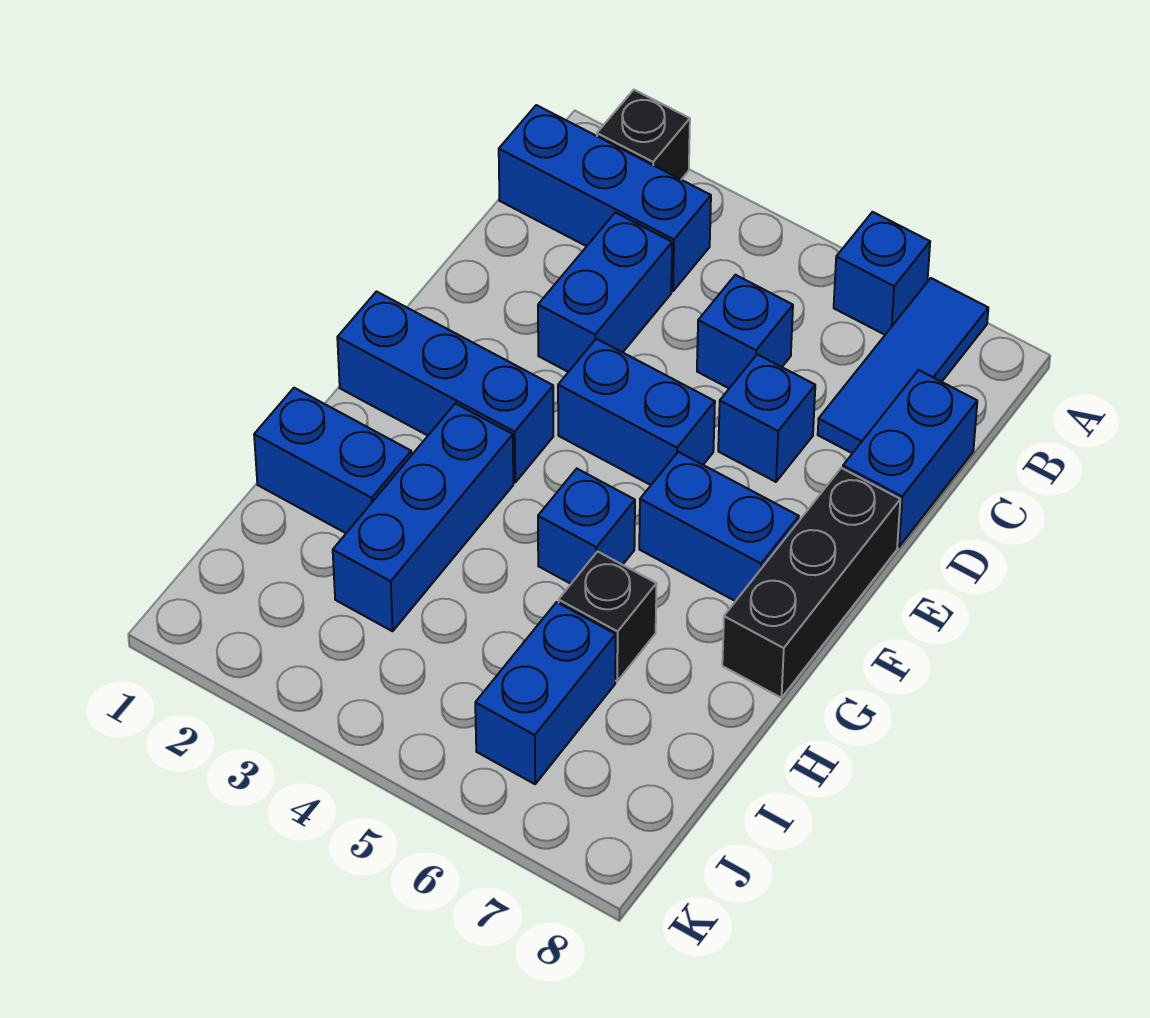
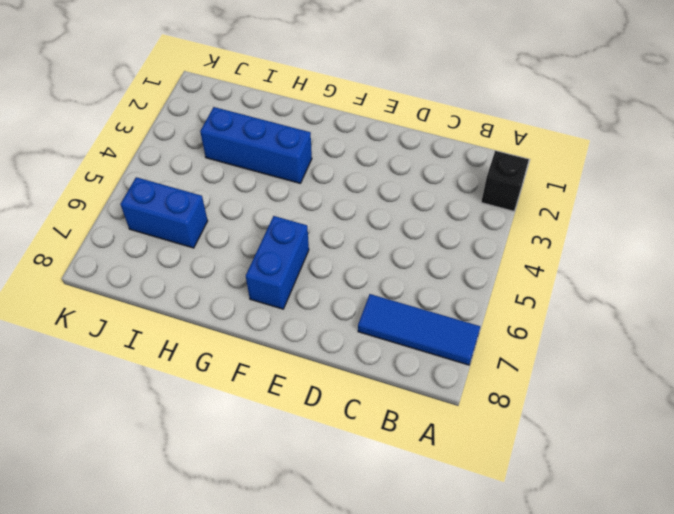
none -> blue brick A6 level 1
none -> blue brick B1:B3 level 1
none -> blue brick C3:D3 level 1

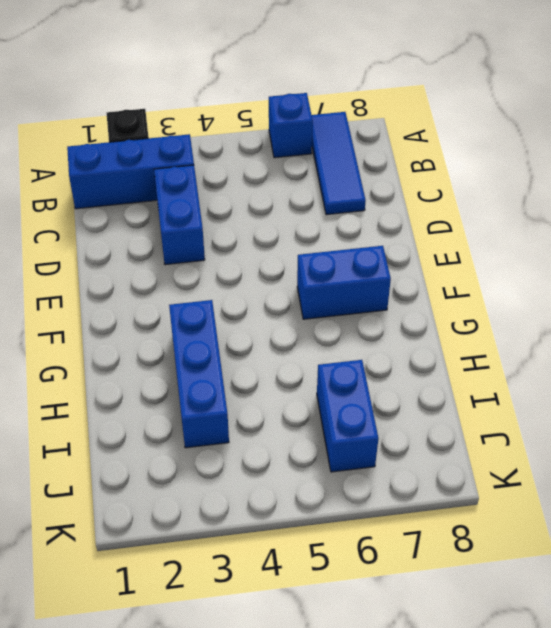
none -> blue brick C5 level 1
none -> blue brick C8:D8 level 1
none -> blue brick D6 level 1

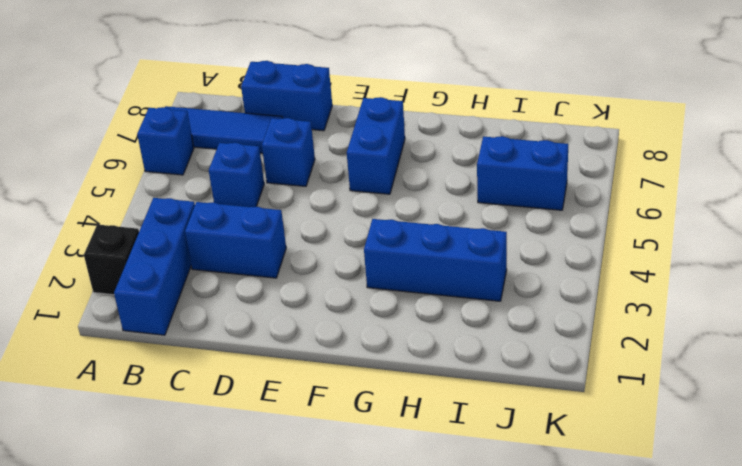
none -> blue brick E4:E5 level 1
none -> black brick E8:G8 level 1
none -> blue brick F1:F3 level 1

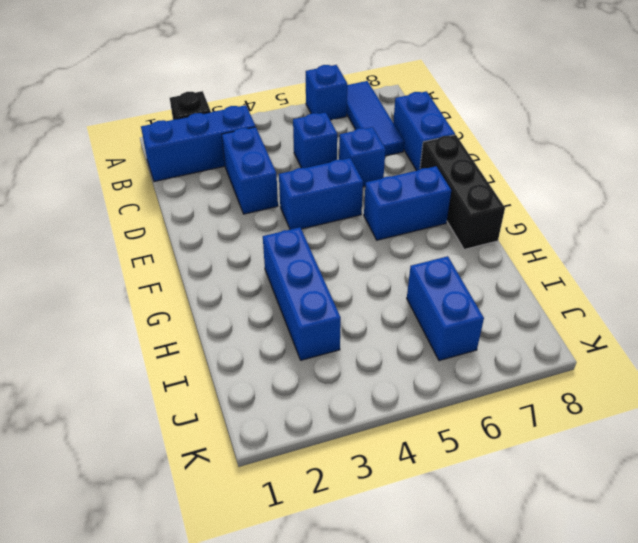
none -> blue brick F1:F3 level 1
none -> blue brick G5 level 1
none -> blue brick H1:H2 level 1

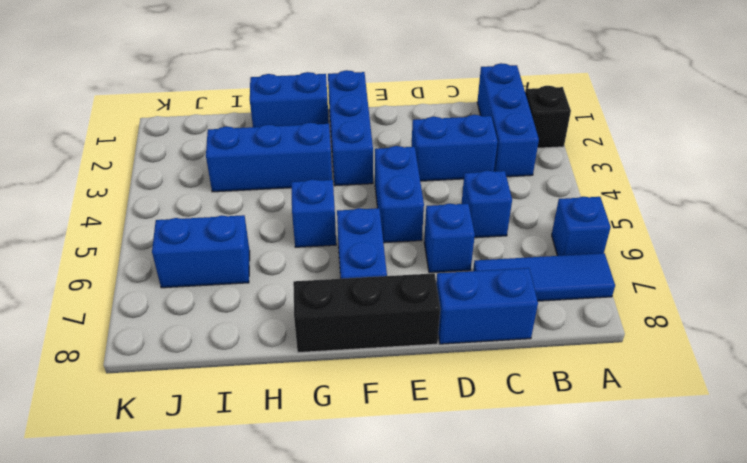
blue brick G1:H1 level 1 -> blue brick H1:H2 level 1
none -> black brick H6 level 1

